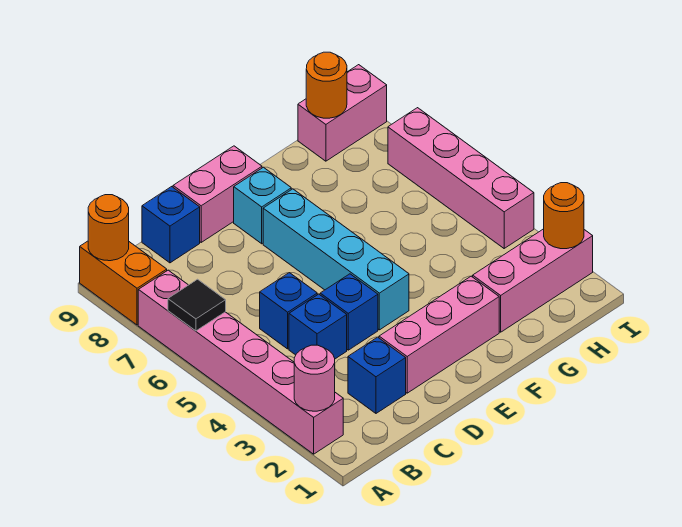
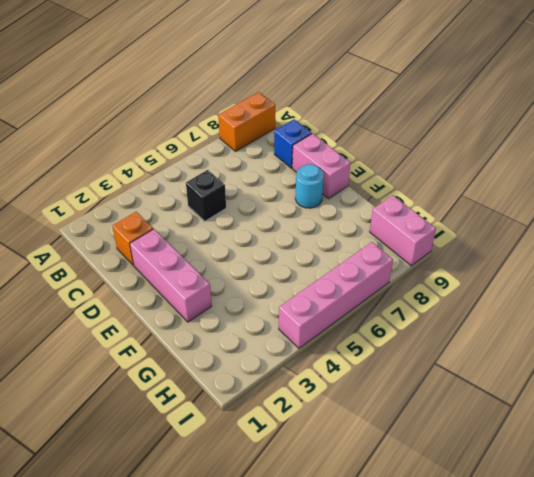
orange brick C2 level 1 -> blue brick C2 level 1
black brick C5 level 1 -> blue brick C5 level 1
cyan round brick E8 level 1 -> cyan brick E8 level 1
none -> pink brick A2:A7 level 1
none -> blue brick C4 level 1
none -> blue brick D4 level 1

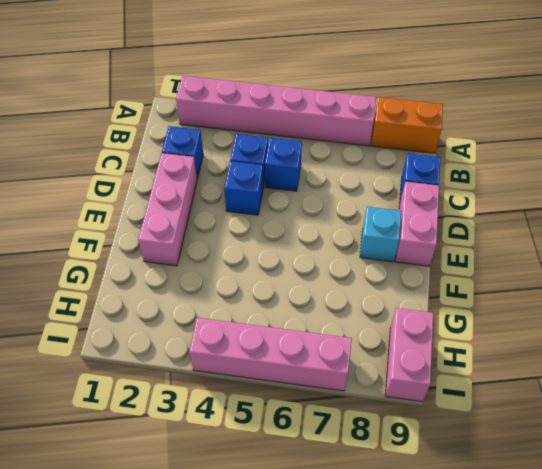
none -> cyan brick E4:E7 level 1
none -> pink brick G2:I2 level 1
none -> pink round brick A2 level 2

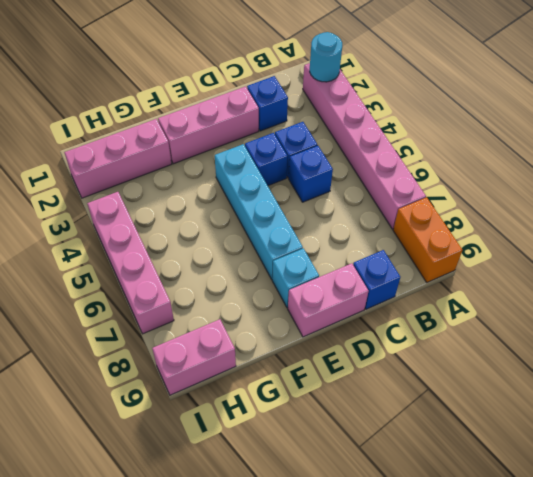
cyan round brick A2 level 2 -> pink round brick A2 level 2
none -> black tile A6 level 2
none -> orange round brick A9 level 2
none -> orange round brick H9 level 2

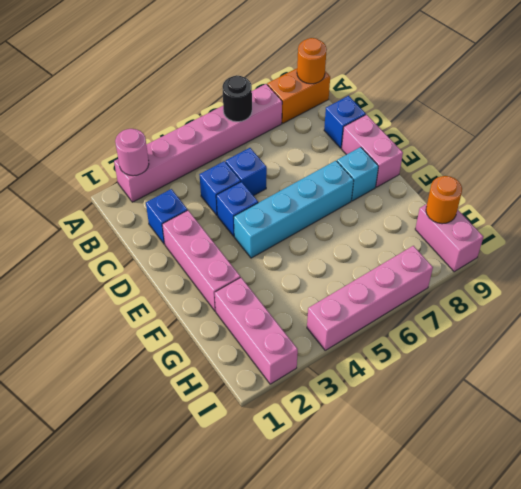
black round brick A6 level 2 -> black tile A6 level 2
none -> orange round brick I2 level 2

